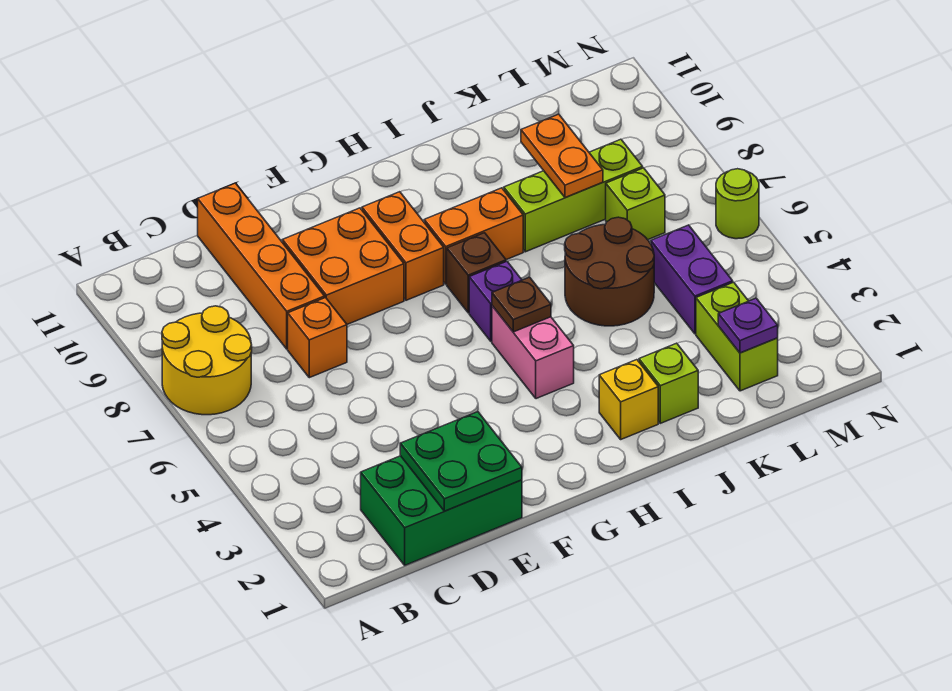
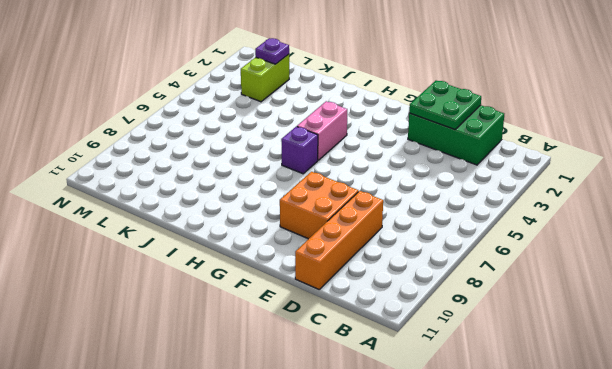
none -> yellow round brick A7:B8 level 1
none -> orange brick D7 level 1
none -> orange brick G8:G9 level 1

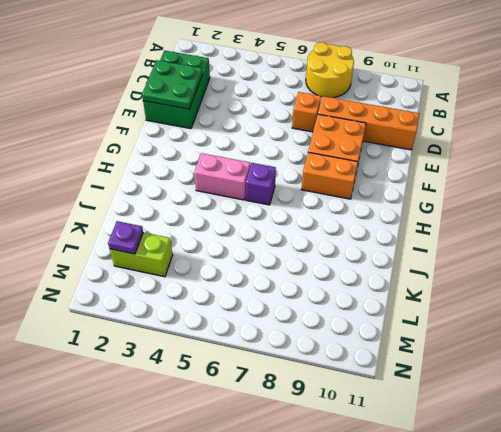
none -> brown brick H7 level 1
none -> orange brick H8:I8 level 1
none -> yellow brick I2 level 1

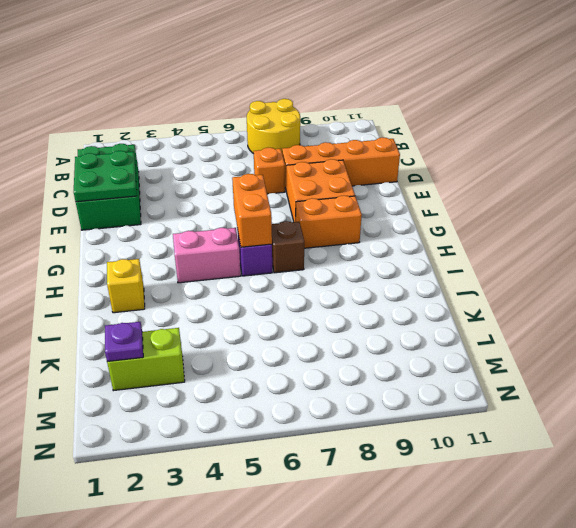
orange brick G6:H6 level 2 -> orange brick H8:I8 level 1
none -> lime brick J2 level 1
none -> brown round brick J5:K6 level 1
none -> lime brick J8:L8 level 1

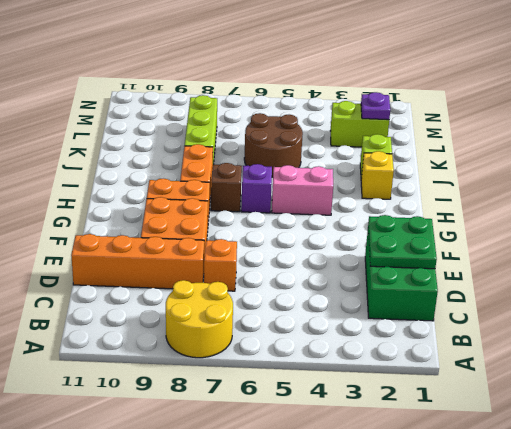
none -> purple brick L4:L5 level 1
none -> lime brick L7 level 1
none -> lime round brick N6 level 1

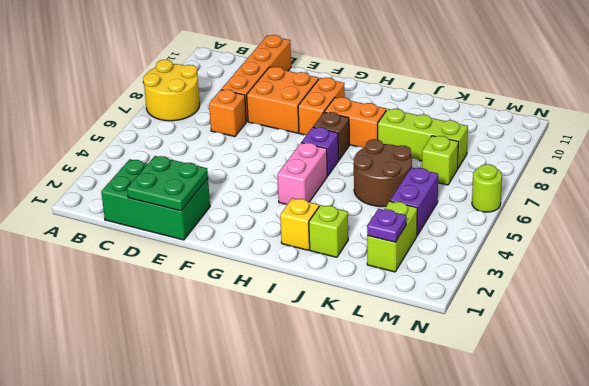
none -> brown plate H5 level 2
none -> orange plate K8:K9 level 2

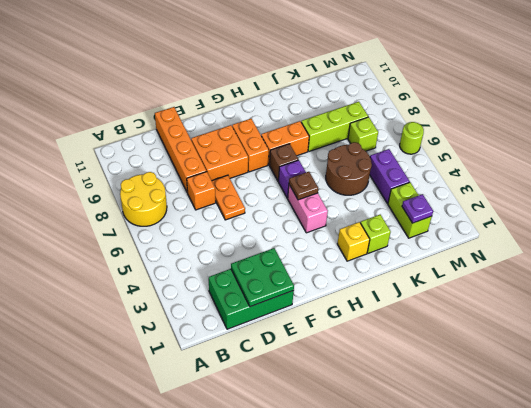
orange plate E6:E7 level 1 -> orange plate K8:K9 level 2

